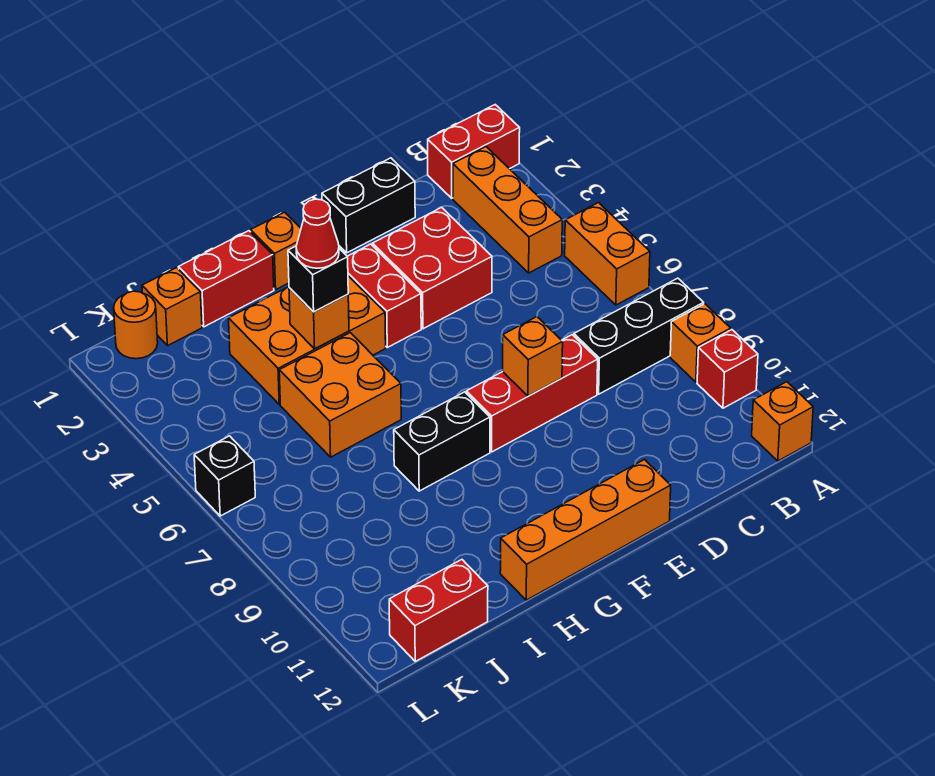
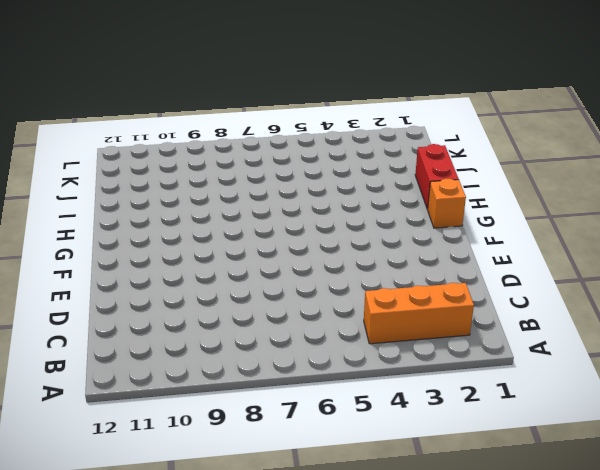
none -> red brick A1:B1 level 1
none -> orange brick A5:A6 level 1
none -> black brick A8:C8 level 1

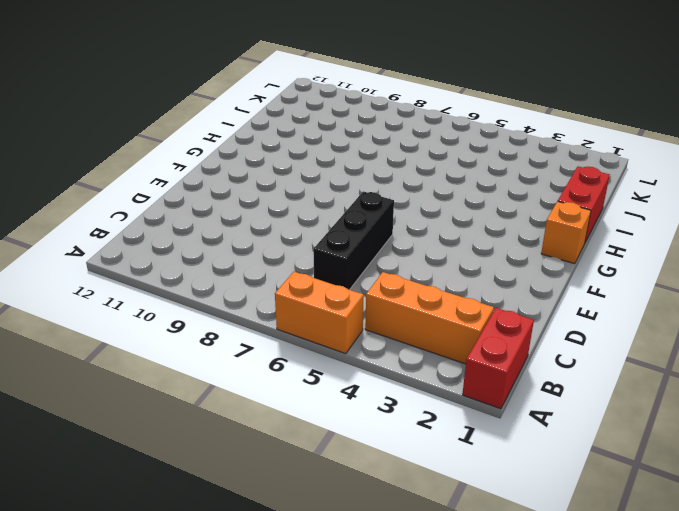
black brick C6:E6 level 1 -> black brick A8:C8 level 1
none -> orange brick A9 level 1
none -> red brick A10 level 1
none -> orange brick A12 level 1

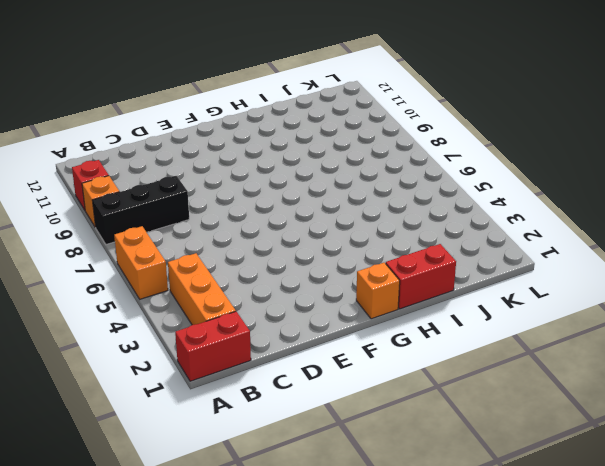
none -> orange brick A12 level 1
none -> black brick D1:E1 level 1
none -> red brick D3:E4 level 1

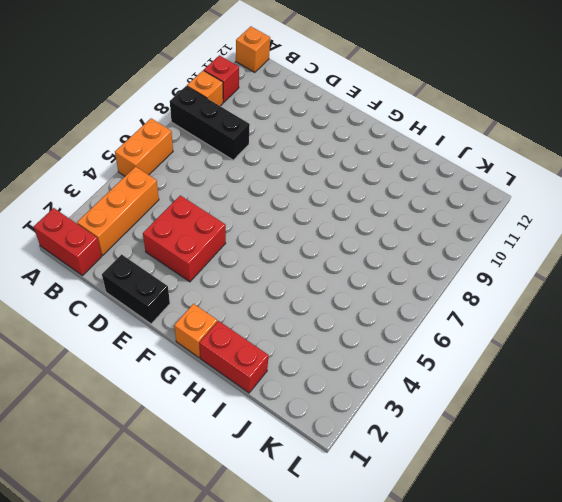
none -> red brick D8:F8 level 1
none -> orange brick E12:H12 level 1
none -> red brick F3:F4 level 1

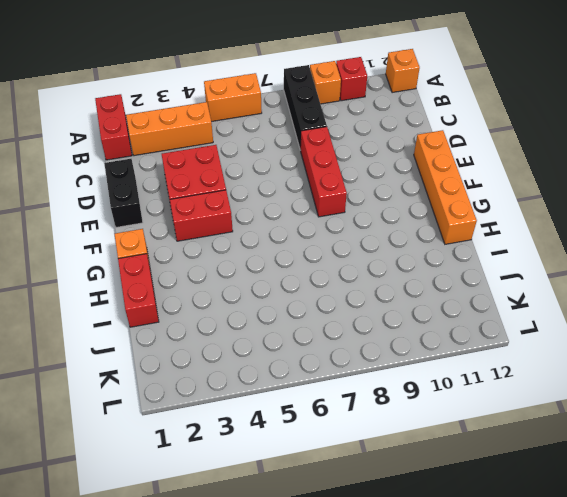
none -> orange brick G3:I4 level 1
none -> black brick G8:H8 level 1
none -> orange brick H5:I6 level 1

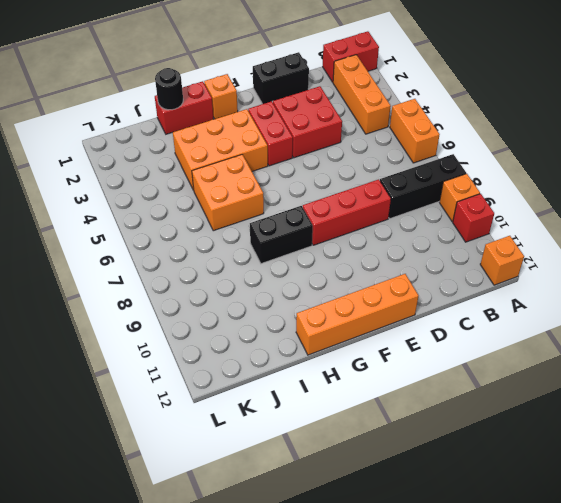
black round brick I1 level 2 -> none
none -> orange brick J1 level 1
none -> red brick J12:K12 level 1
none -> orange round brick K1 level 1

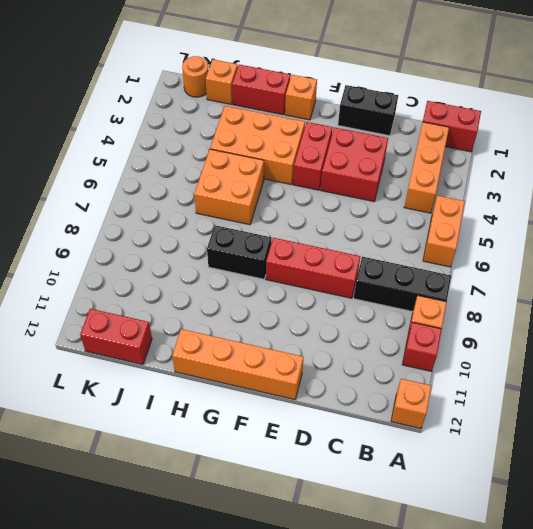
none -> black brick L6 level 1
none -> orange brick E8 level 2
none -> orange brick H4 level 2

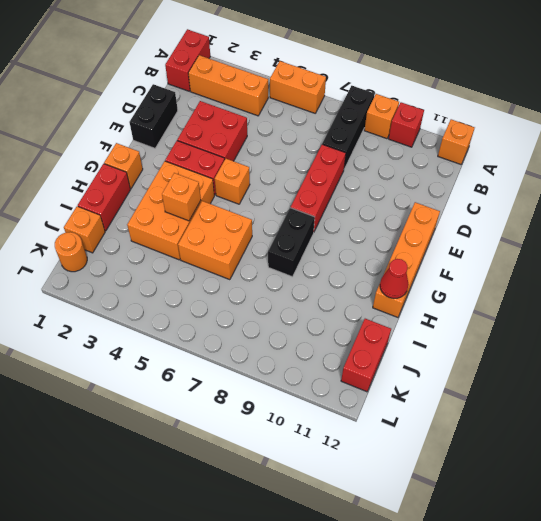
orange brick F5 level 1 -> orange brick E8 level 2
red cone H12 level 2 -> red cone H4 level 4
none -> black brick L6 level 1
none -> black brick H4 level 3

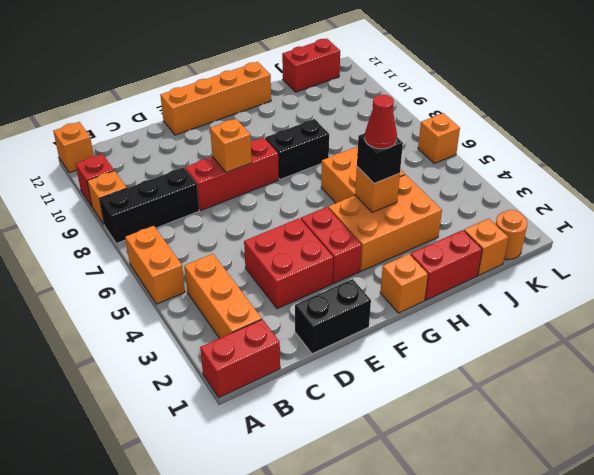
orange brick L6 level 1 -> black brick L6 level 1

